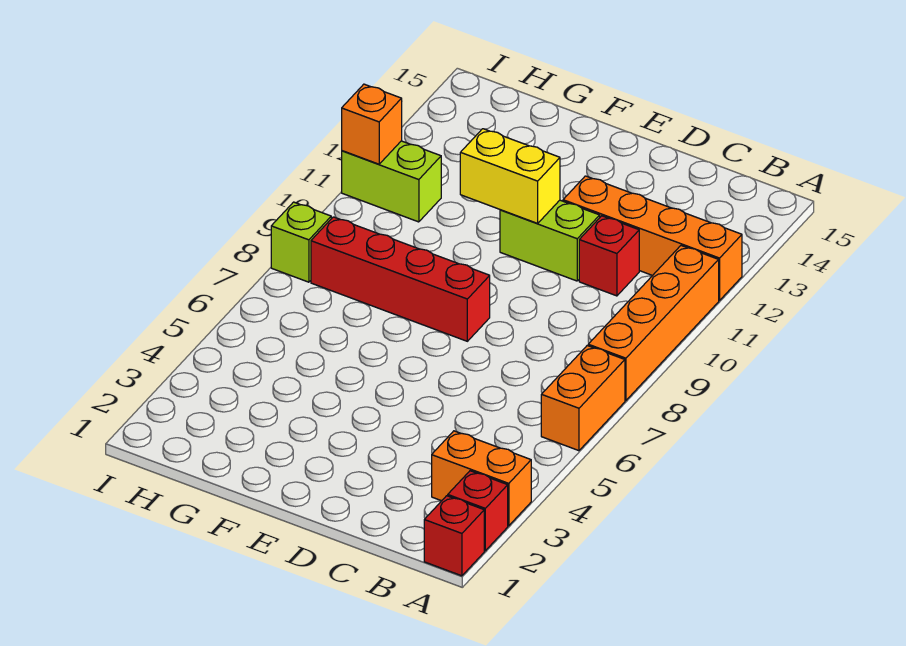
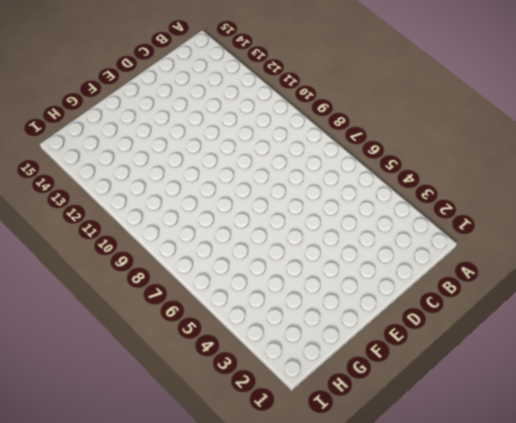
none -> red brick A1 level 1
none -> red brick A2 level 1
none -> orange brick A3:B3 level 1

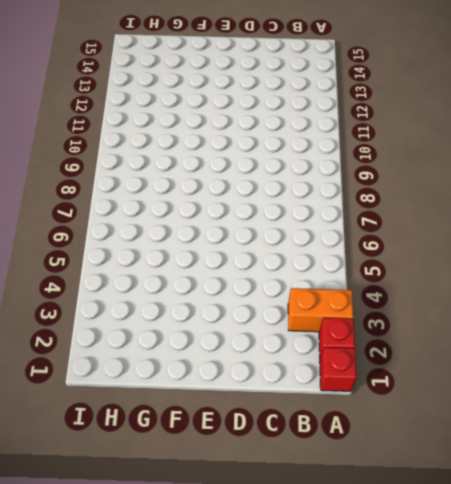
none -> orange brick A6:A7 level 1
none -> orange brick A8:A11 level 1
none -> orange brick A12:D12 level 1

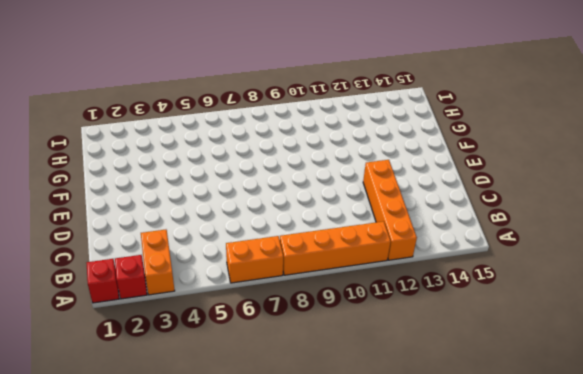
none -> red brick C11 level 1
none -> lime brick D11:E11 level 1
none -> red brick E8:H8 level 1

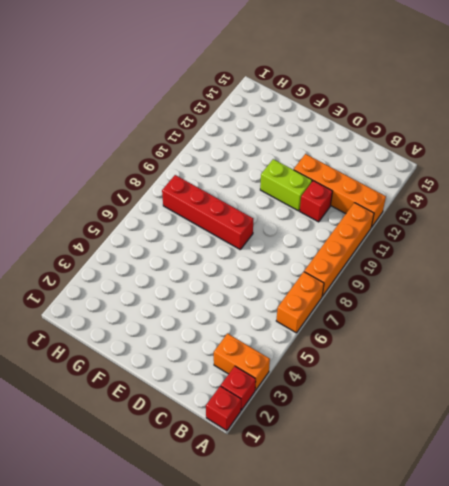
none -> lime brick H11:I11 level 1
none -> lime brick I8 level 1
none -> yellow brick E11:F11 level 2

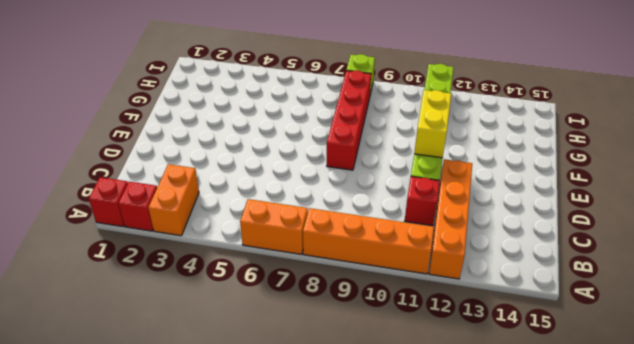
none -> orange brick I11 level 2

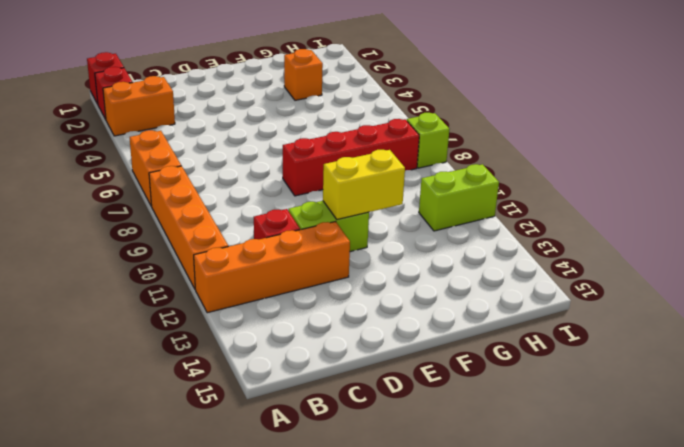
orange brick G3 level 1 -> orange brick I11 level 2

